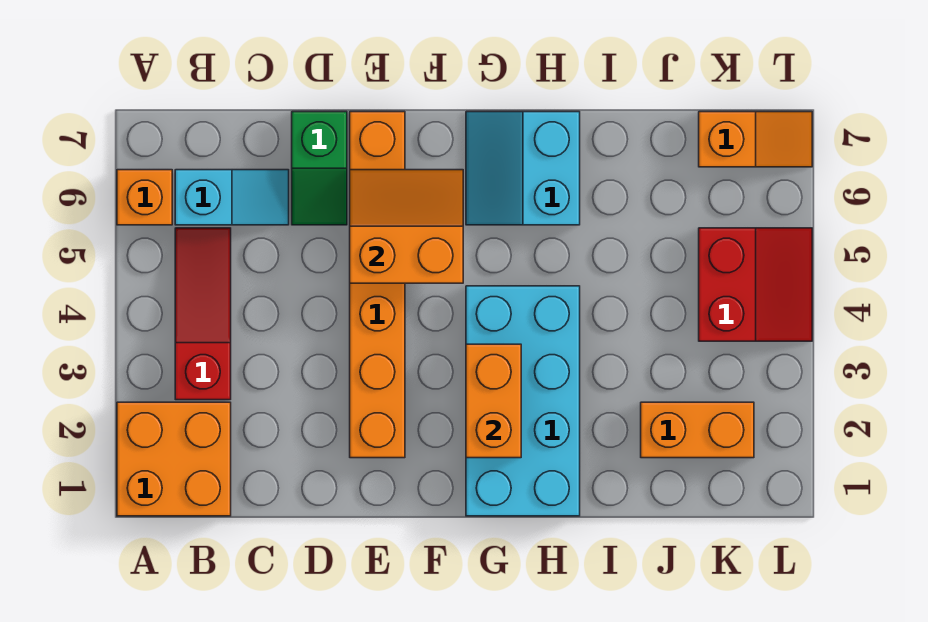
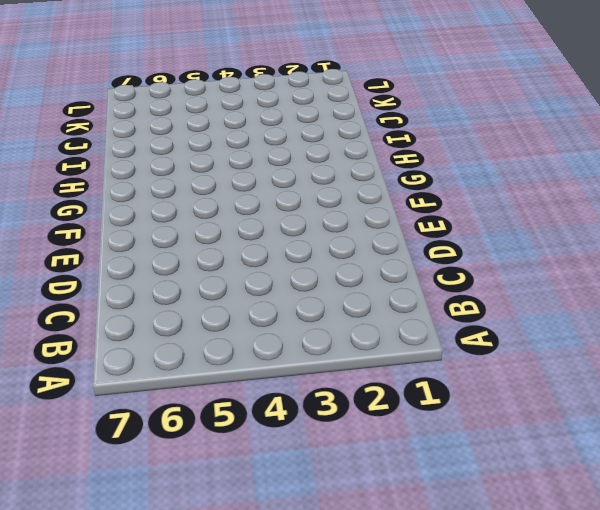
none -> orange brick A1:B2 level 1
none -> orange brick A6 level 1
none -> red slope B3:B5 level 1 top 3

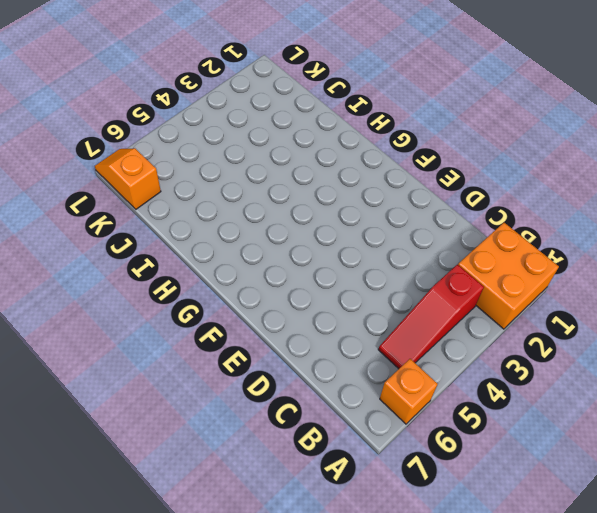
none -> cyan slope B6:C6 level 1 top B
none -> green slope D6:D7 level 1 top 7
none -> orange brick E2:E7 level 1

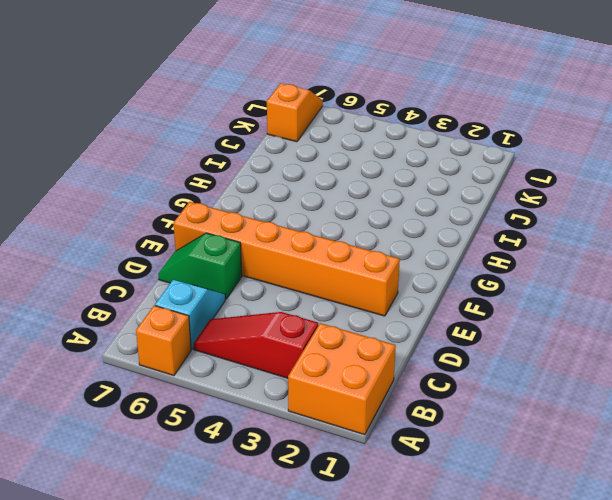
green slope D6:D7 level 1 top 6 -> green slope D6:D7 level 1 top 7
none -> cyan brick G1:H4 level 1
none -> cyan slope G6:H7 level 1 top H
none -> orange brick J2:K2 level 1

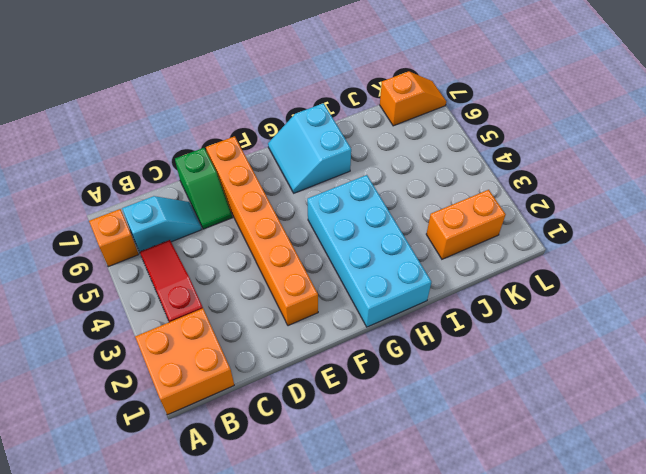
none -> red slope K4:L5 level 1 top K
none -> orange slope E5:F6 level 2 top 5
none -> orange brick G2:G3 level 2

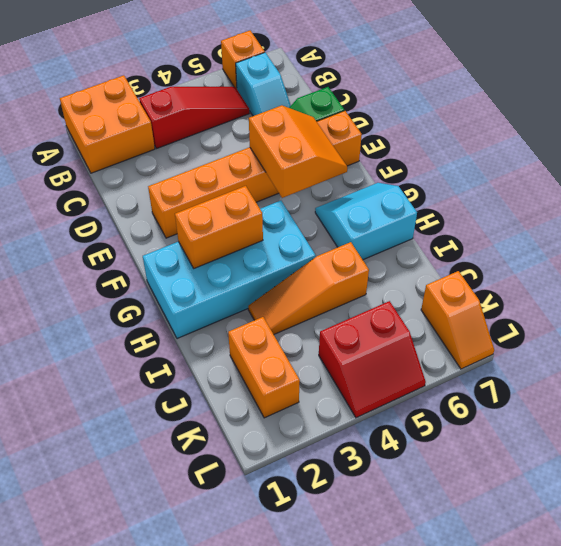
orange slope I3:I5 level 1 top 5 -> none

